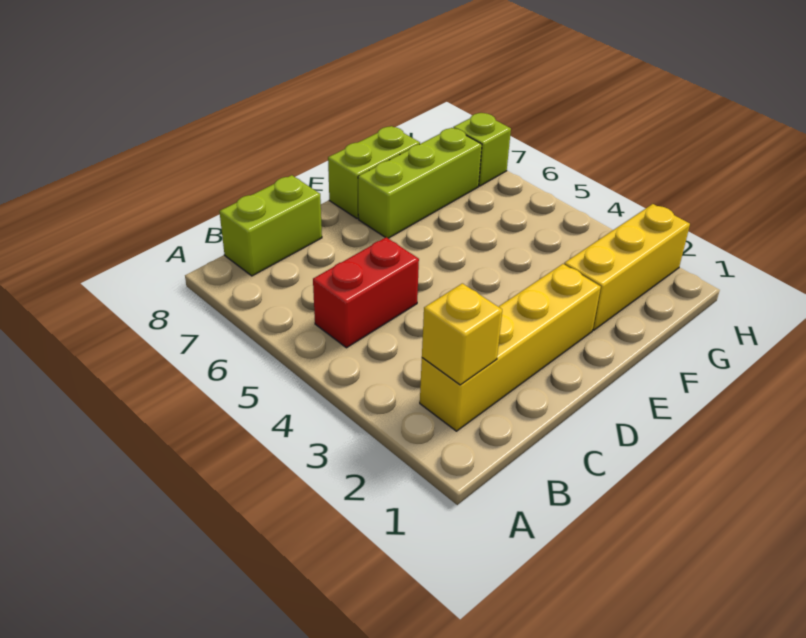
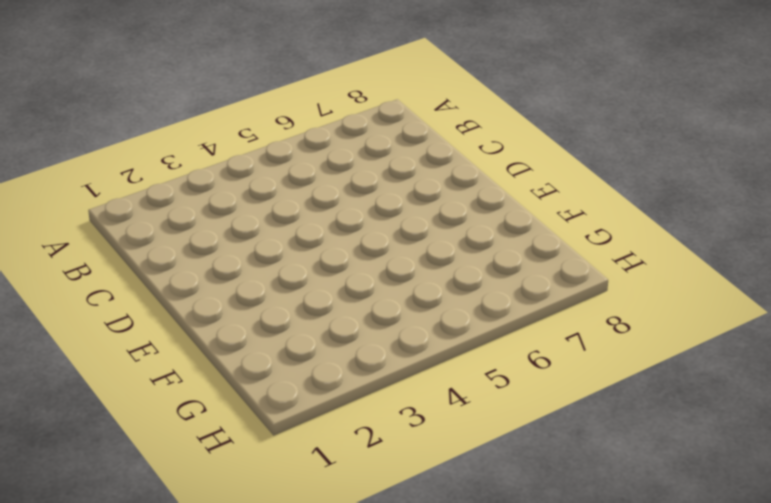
none -> yellow brick B2:E2 level 1
none -> red brick B5:C5 level 1

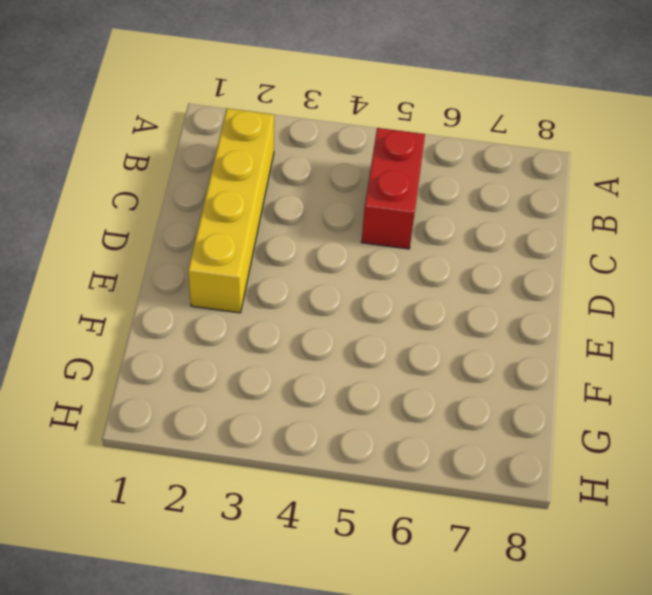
none -> lime brick B8:C8 level 1
none -> lime brick E7:G7 level 1

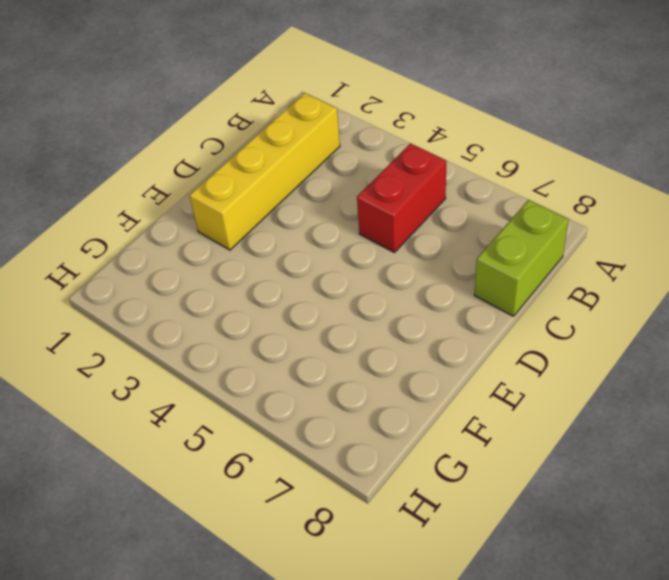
none -> lime brick E7:G7 level 1
none -> lime brick E8:F8 level 1

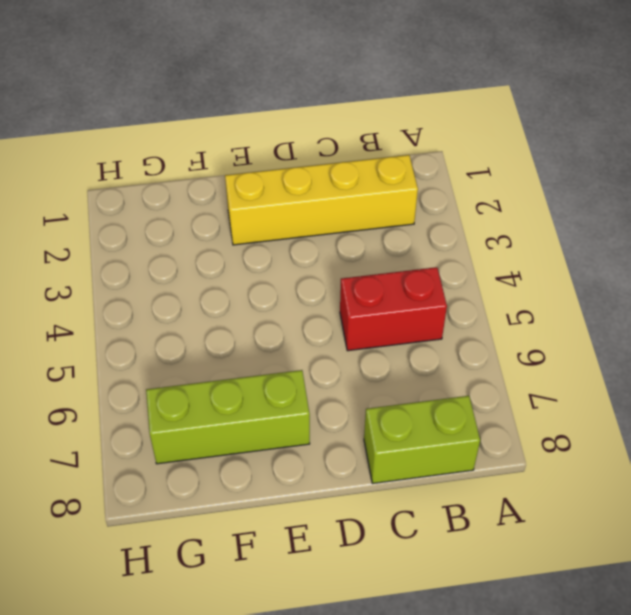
none -> lime brick E8:F8 level 1
none -> yellow brick F2:H2 level 1

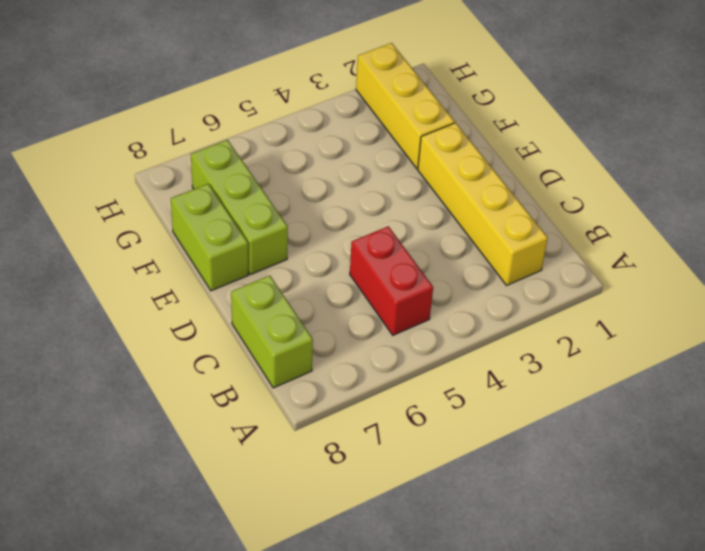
none -> lime brick H7 level 1
none -> yellow brick B2 level 2

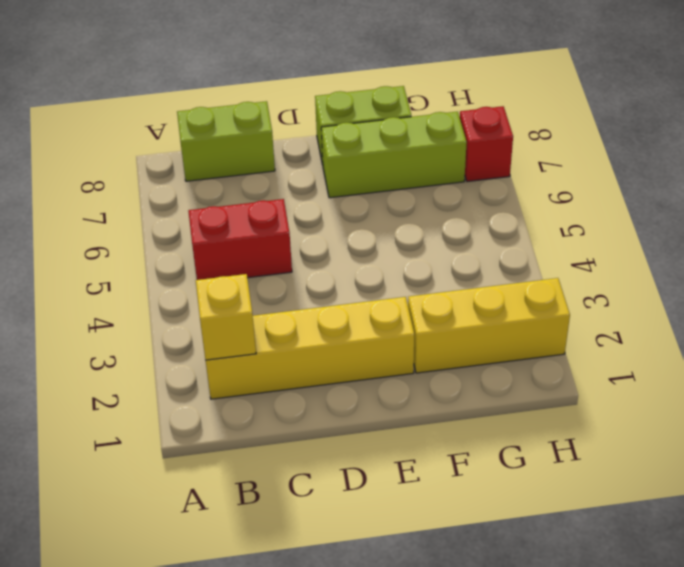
red brick H7 level 1 -> lime brick H7 level 1

